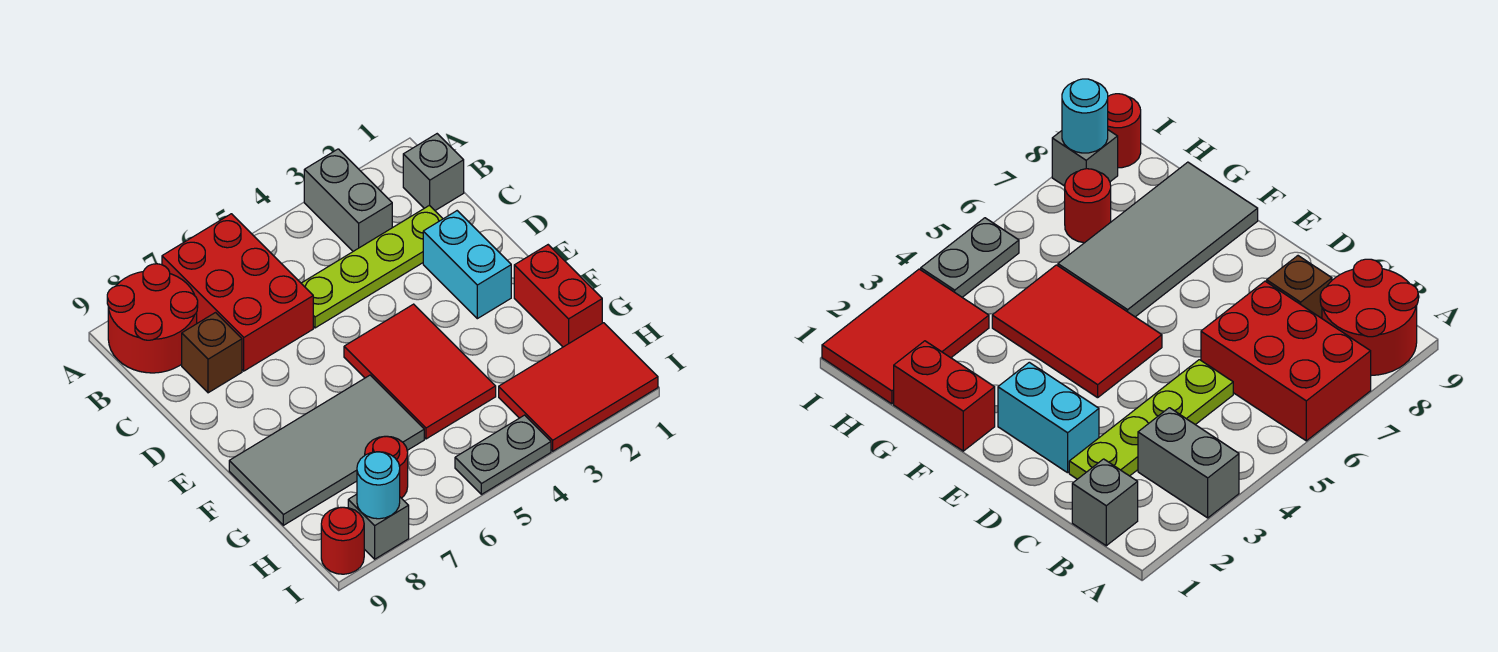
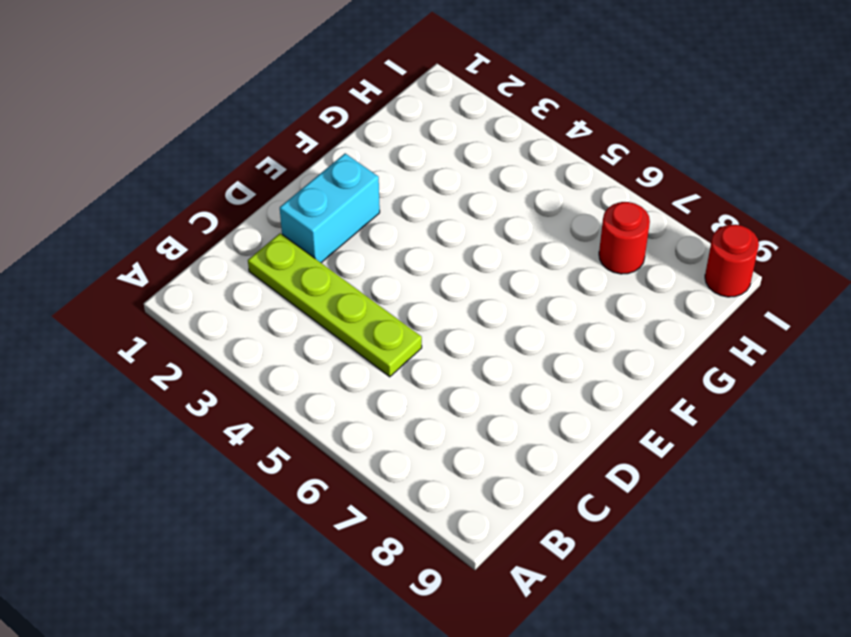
none -> grey brick A3:B3 level 1
none -> red brick A6:C7 level 1
none -> red round brick A8:B9 level 1

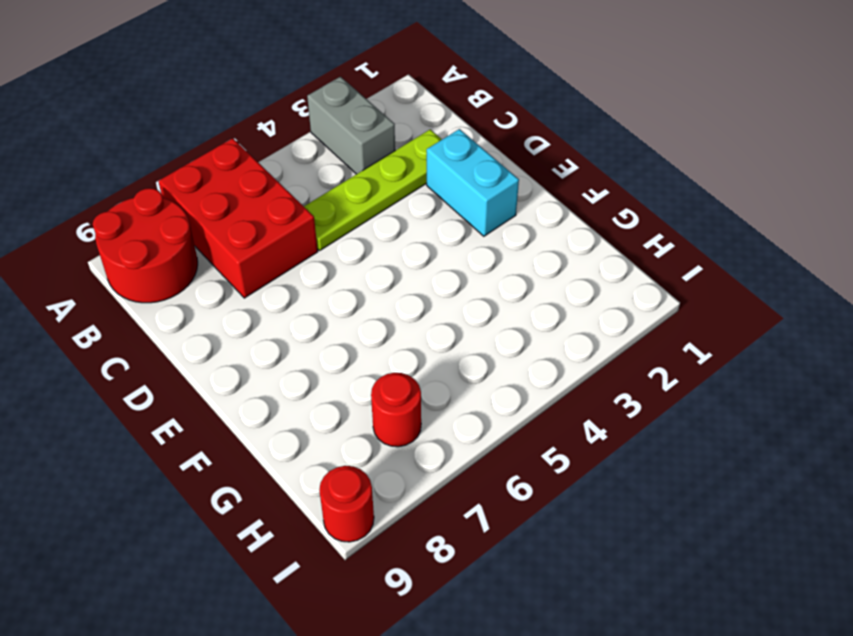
none -> grey brick B1 level 1
none -> brown brick C8 level 1
none -> red tile E4:G5 level 1

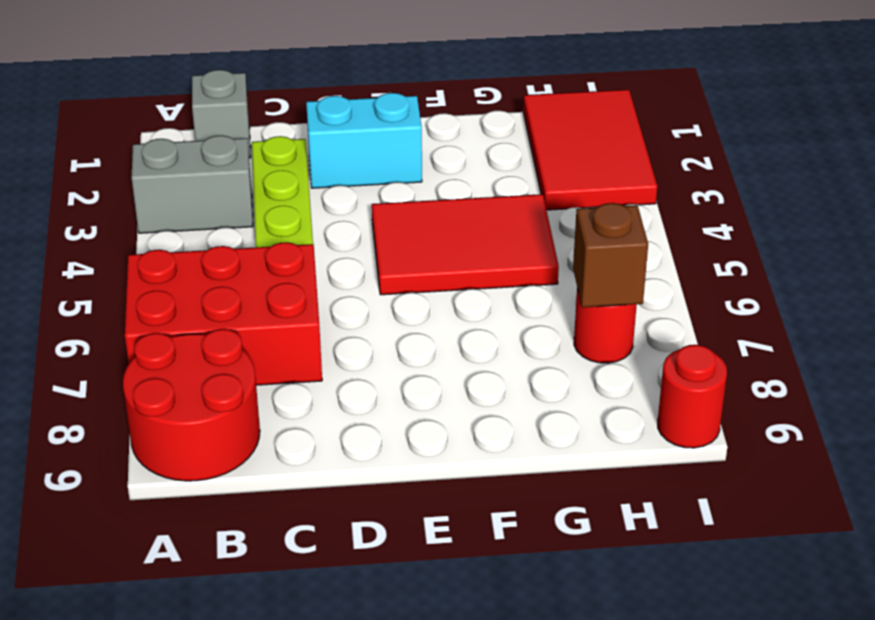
brown brick H7 level 2 -> brown brick C8 level 1
none -> red brick F1:G1 level 1
none -> grey tile F6:G9 level 1
none -> grey plate I4:I5 level 1

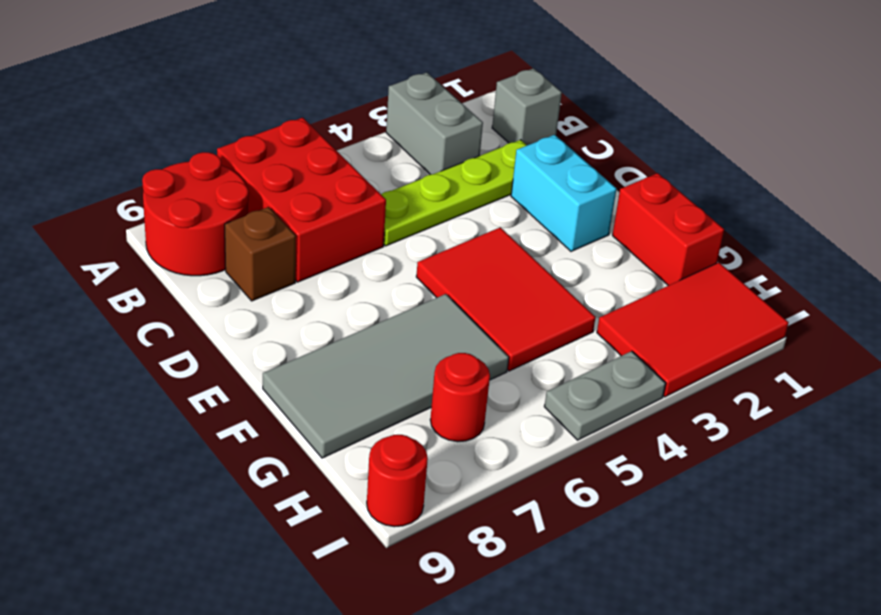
none -> grey brick I8 level 1
none -> cyan round brick I8 level 2

